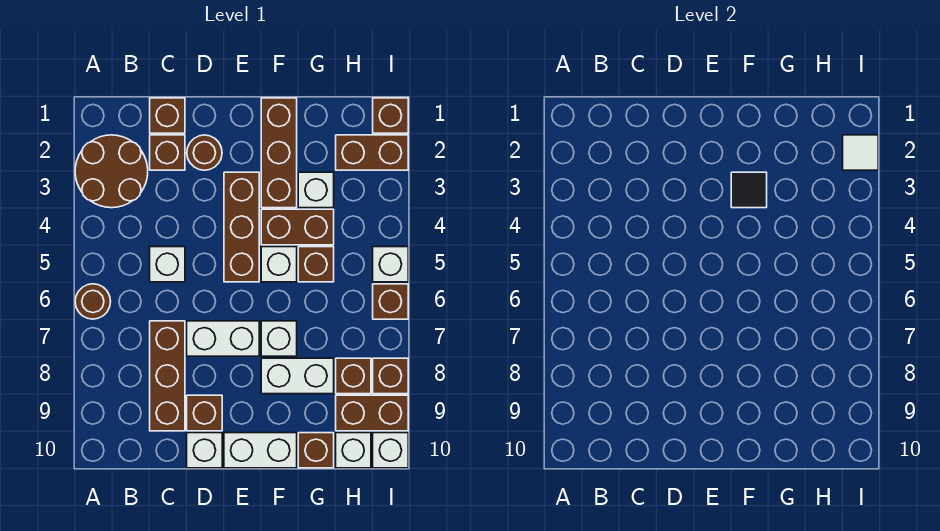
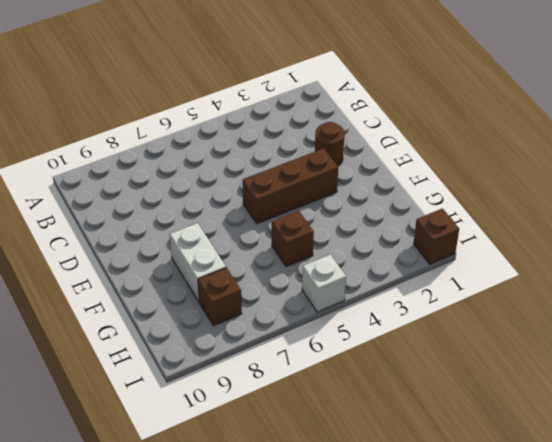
none -> brown round brick A2:B3 level 1
none -> brown round brick A6 level 1
none -> brown brick C1 level 1
none -> brown brick C2 level 1

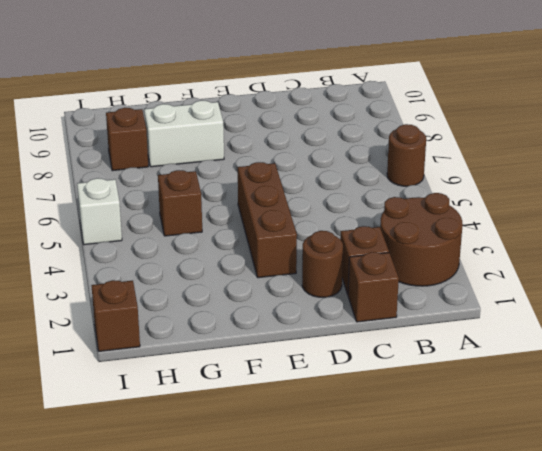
none -> white brick C5 level 1
none -> brown brick C7:C9 level 1
none -> white brick D7:E7 level 1
none -> brown brick D9 level 1

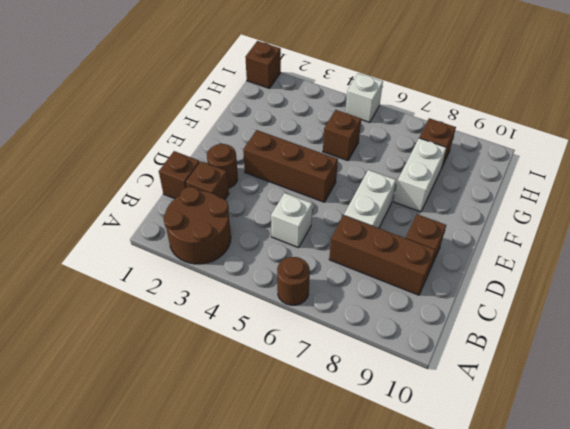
none -> white brick D10 level 1
none -> white brick E10:F10 level 1
none -> brown brick F1:F3 level 1
none -> brown brick F4:G4 level 1

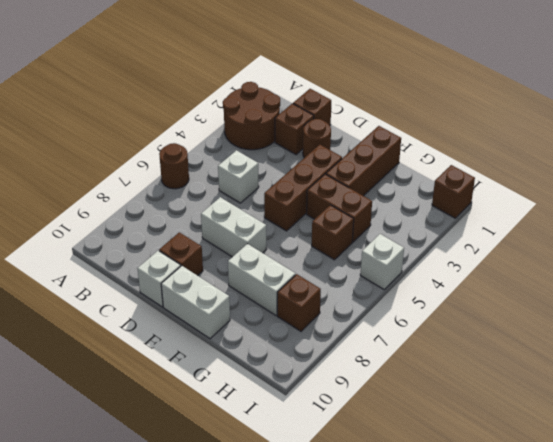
none -> brown brick C7:C9 level 1
none -> white brick F5 level 1
none -> white brick F7 level 1
none -> white brick G3 level 1

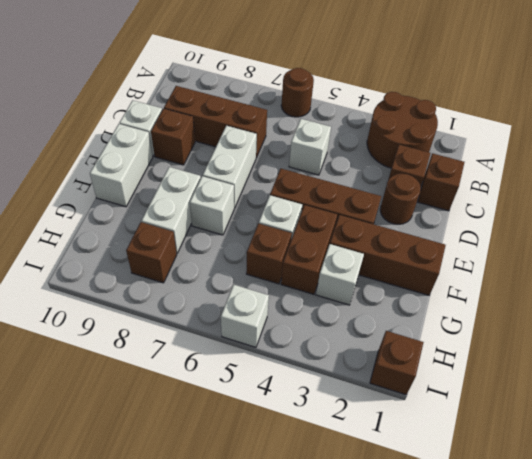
none -> brown brick G10 level 1
none -> brown brick H2:I2 level 1
none -> brown brick H9:I9 level 1
none -> white brick H10 level 1

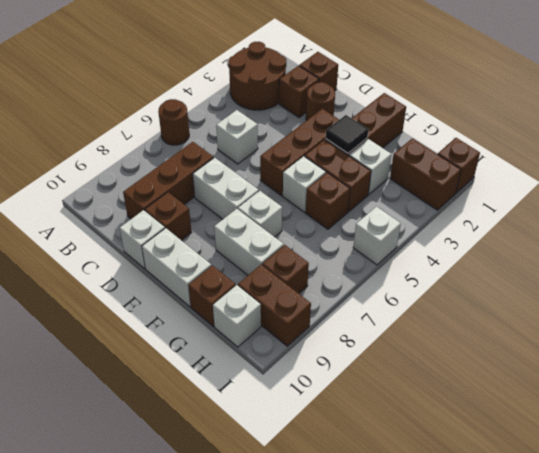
none -> brown brick I6 level 1
none -> brown brick I8 level 1
none -> white brick I10 level 1
none -> white tile I2 level 2

